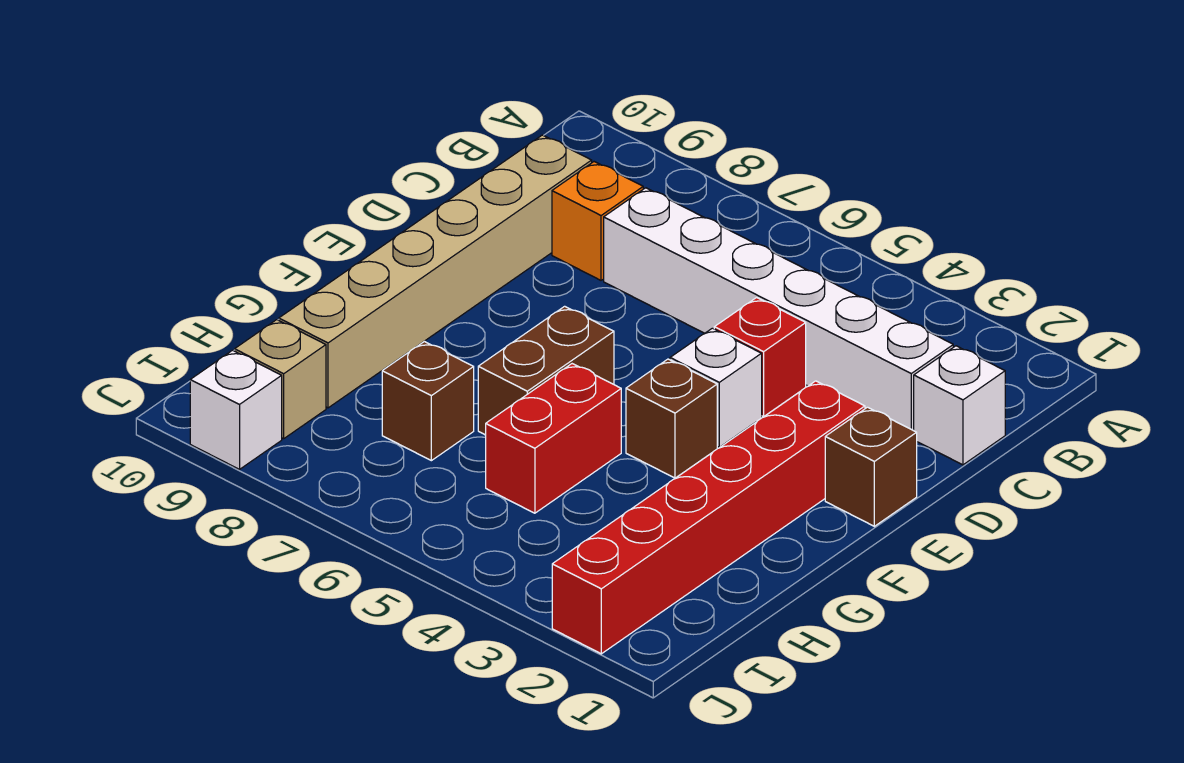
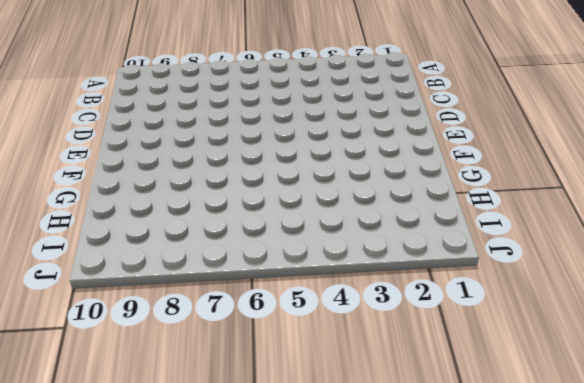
none -> white brick C1 level 1
none -> white brick C2:C7 level 1
none -> orange brick C8 level 1

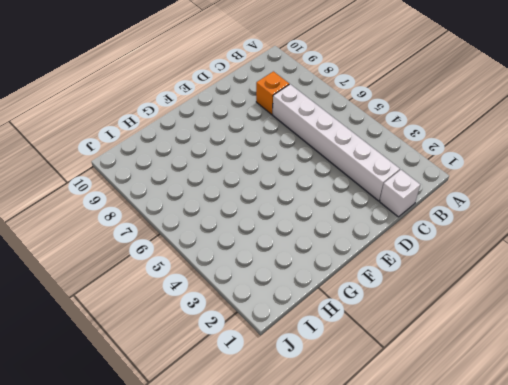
none -> tan brick C9:H9 level 1
none -> red brick D4 level 1
none -> brown brick E1 level 1

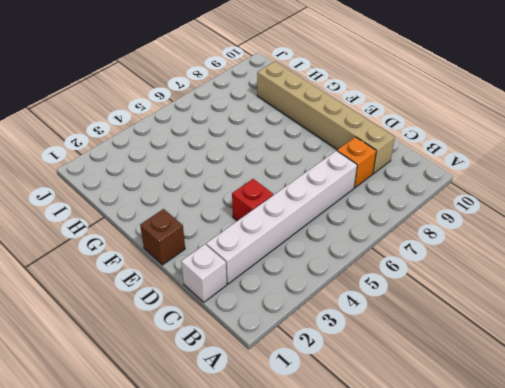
none -> red brick E2:J2 level 1
none -> white brick E4 level 1
none -> brown brick F4 level 1

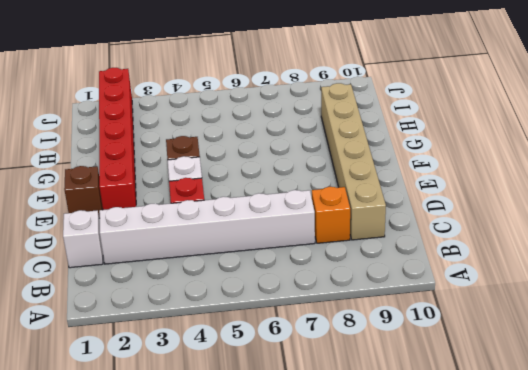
none -> brown brick F6:G6 level 1
none -> red brick G5:H5 level 1
none -> brown brick H7 level 1

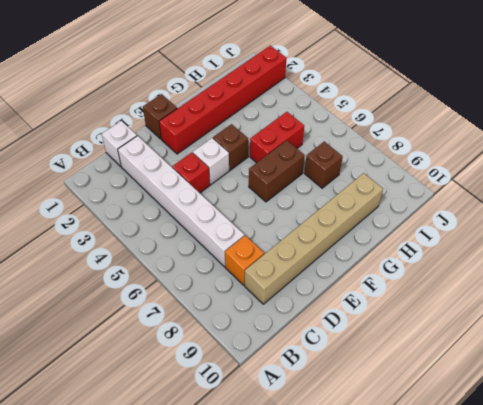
none -> tan brick I9 level 1
none -> white brick J9 level 1

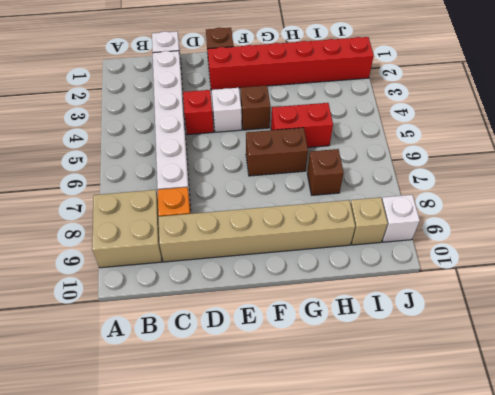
tan brick A8:B9 level 1 -> none

